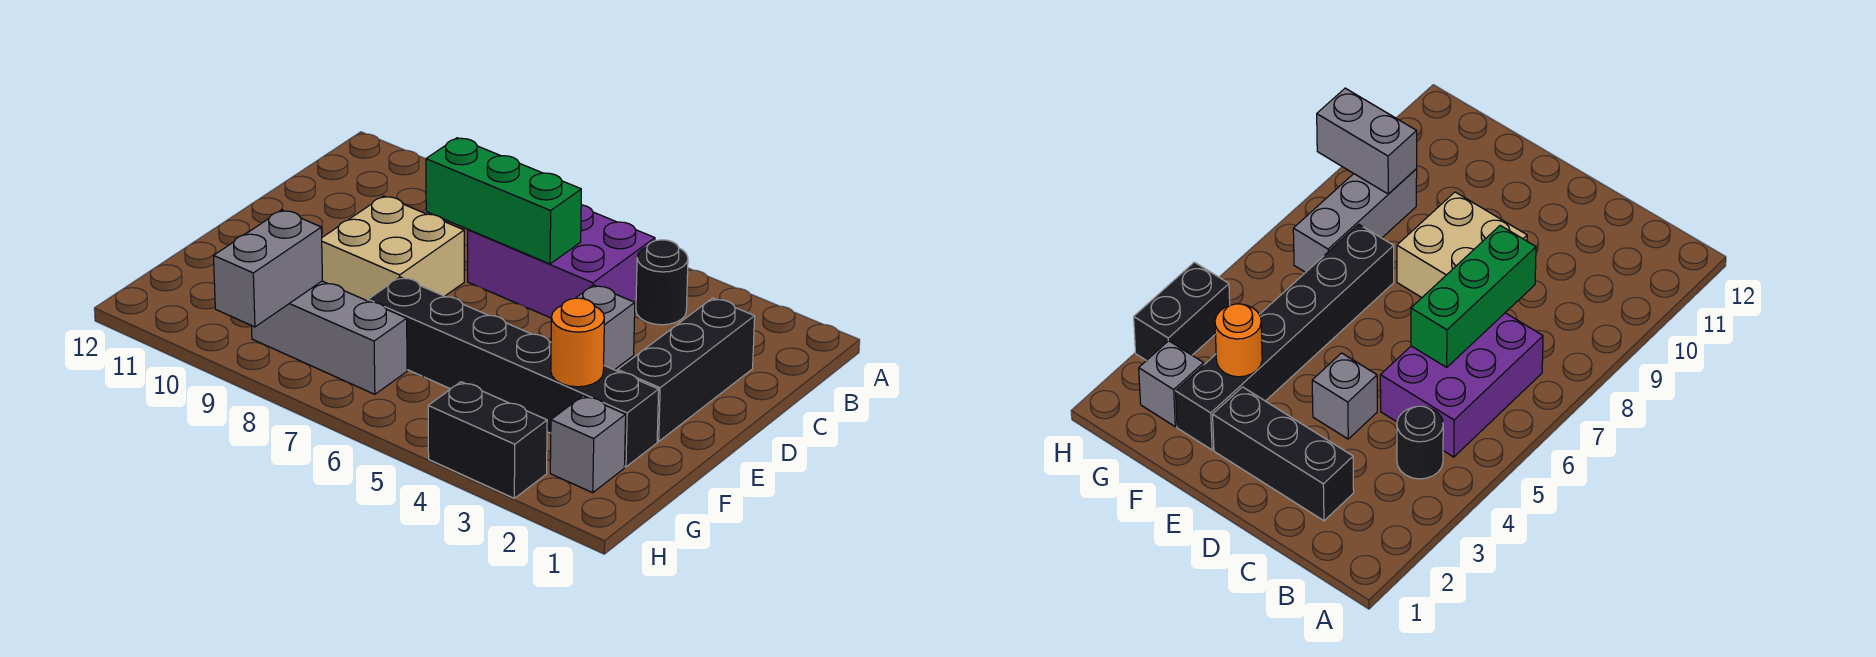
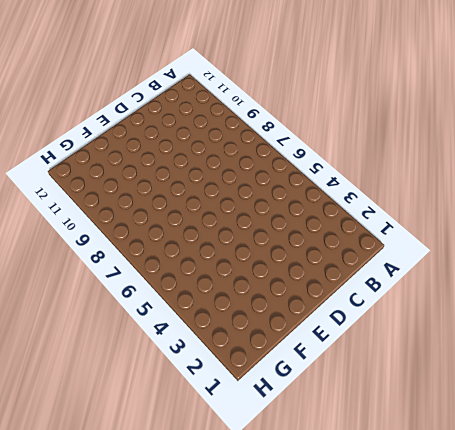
none -> black round brick B4 level 1
none -> purple brick B5:C7 level 1
none -> black brick C2:E2 level 1

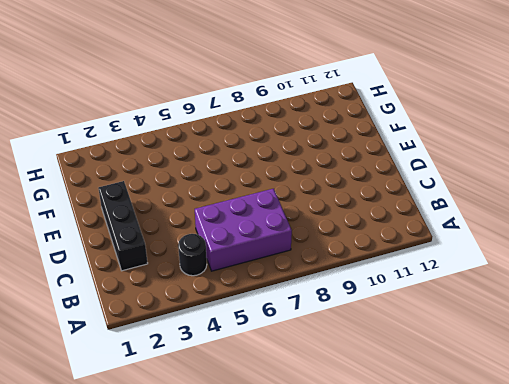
none -> grey brick D4 level 1
none -> tan brick D8:E9 level 1
none -> black brick F2:F7 level 1

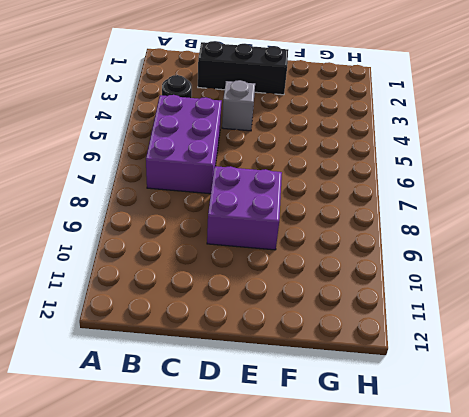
purple brick D8:E9 level 1 -> tan brick D8:E9 level 1
none -> black brick F2:F7 level 1
none -> grey brick G2 level 1
none -> grey brick G7:G9 level 1

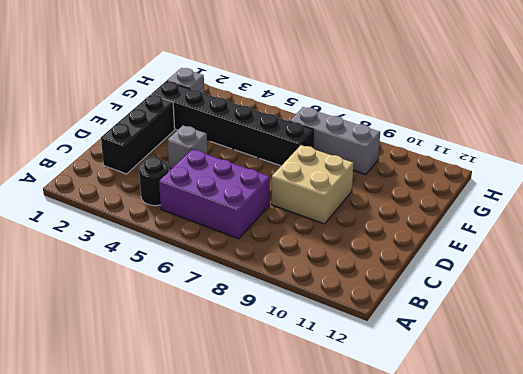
none -> black brick H3:H4 level 1
none -> green brick C6:C8 level 2
none -> orange round brick F3 level 2

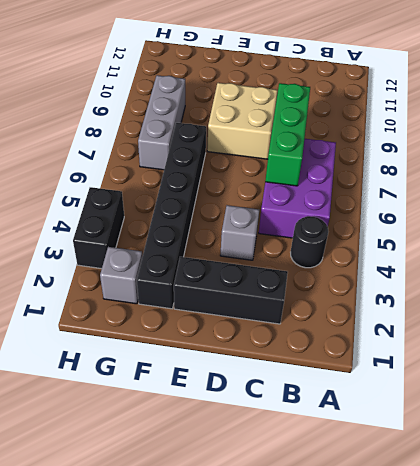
none -> orange round brick F3 level 2
none -> grey brick G9:H9 level 2

